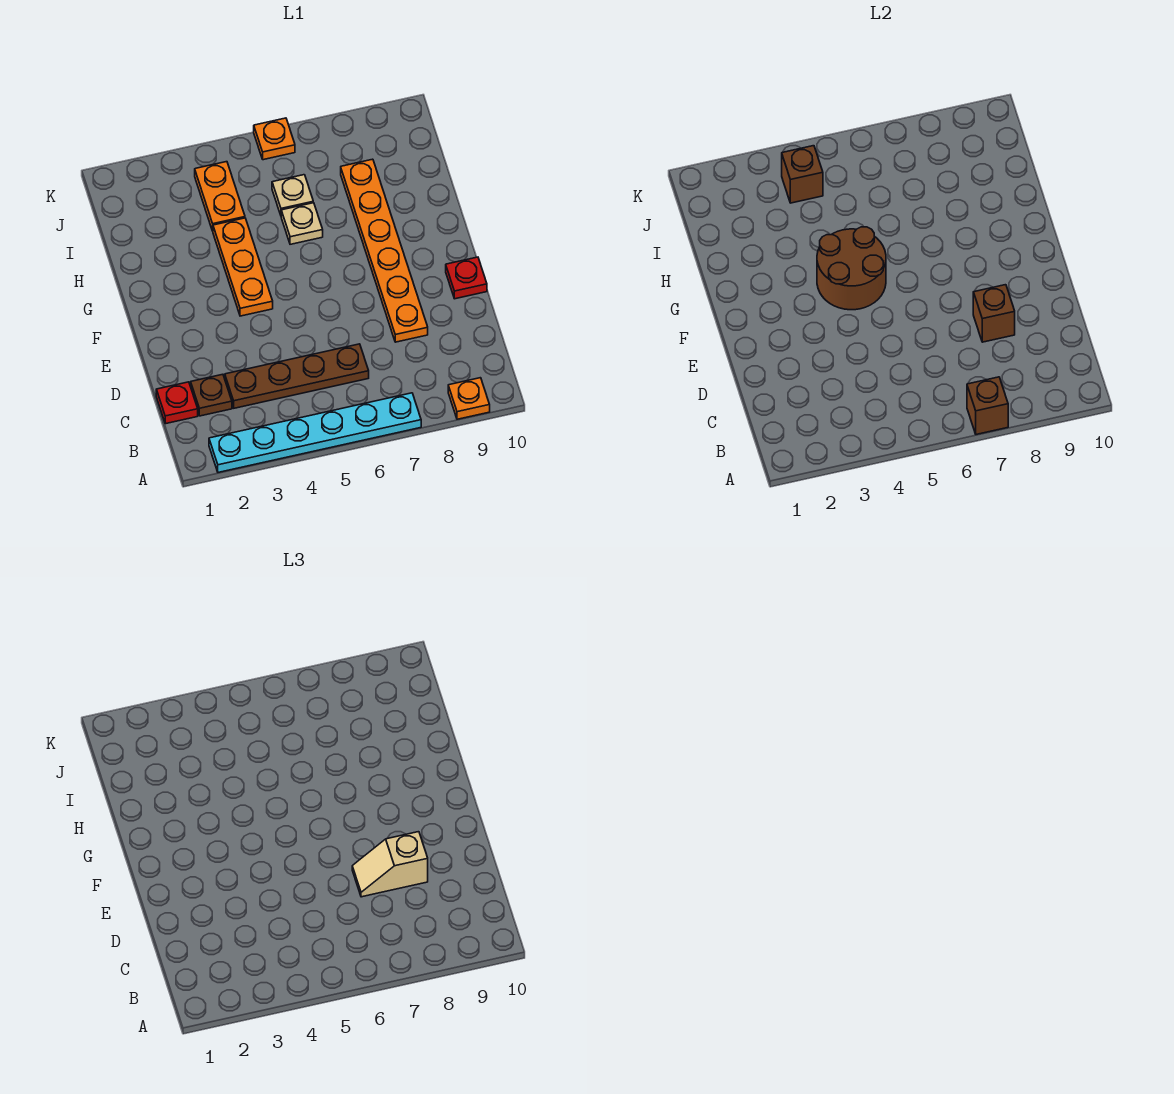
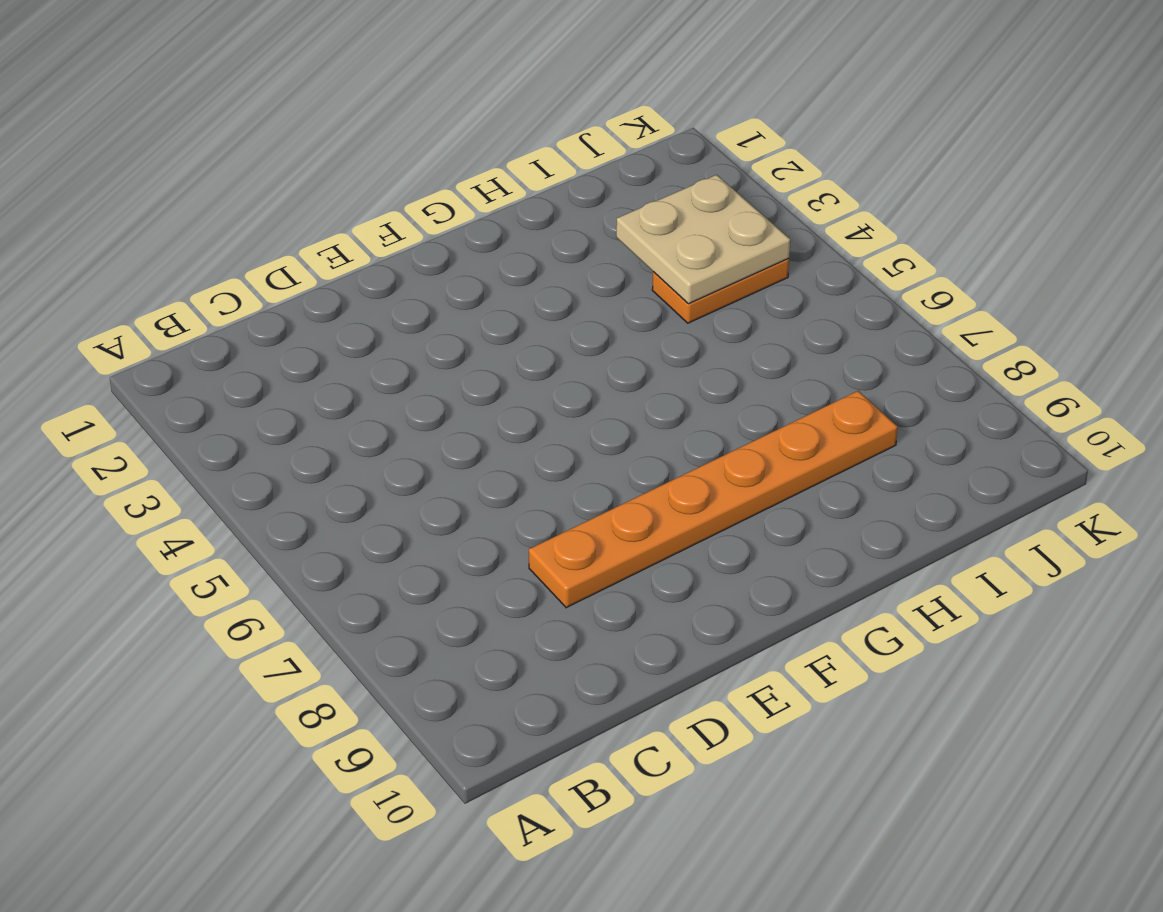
tan plate I3:J4 level 2 -> brown brick J4 level 2
none -> cyan plate A2:A7 level 1
none -> orange plate A9 level 1
none -> red plate C1 level 1

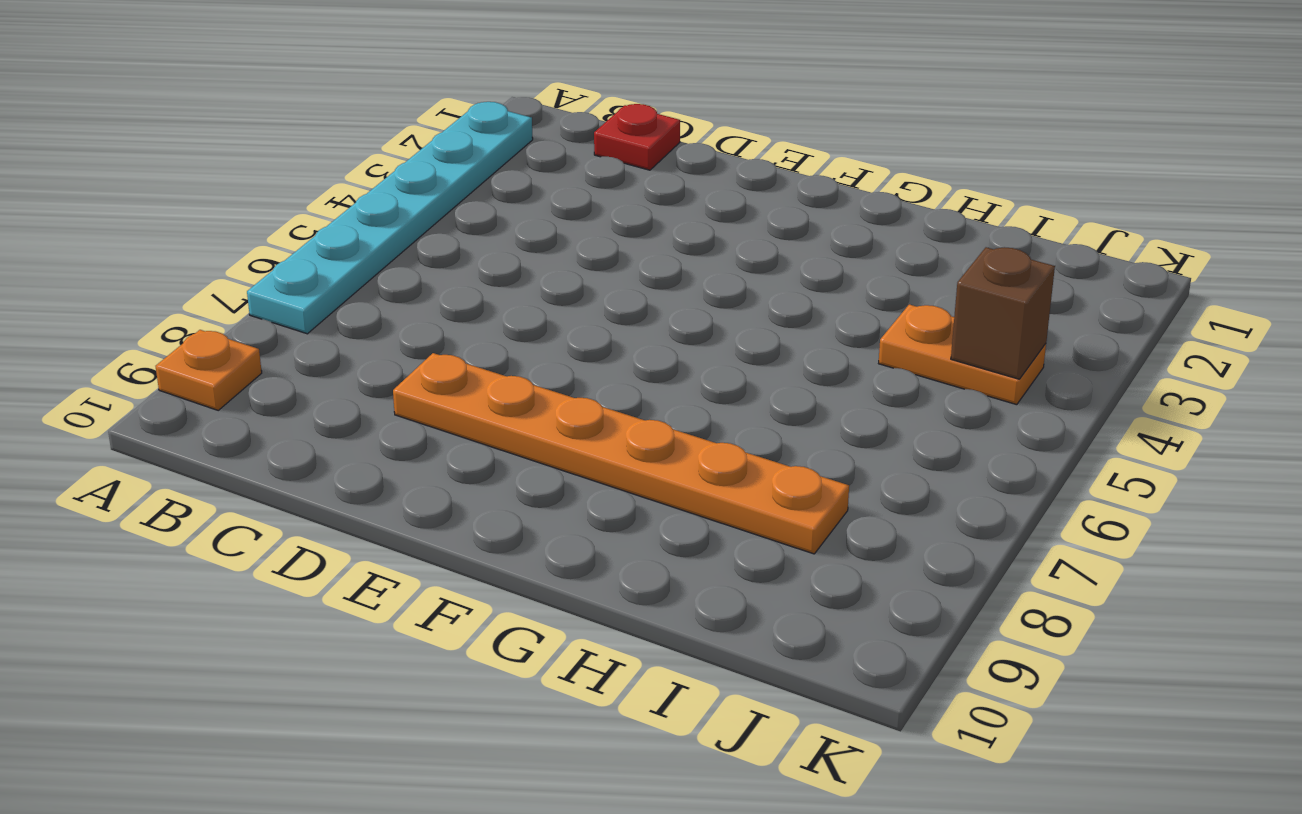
none -> brown plate C2 level 1
none -> brown plate C3:C6 level 1
none -> red plate E10 level 1

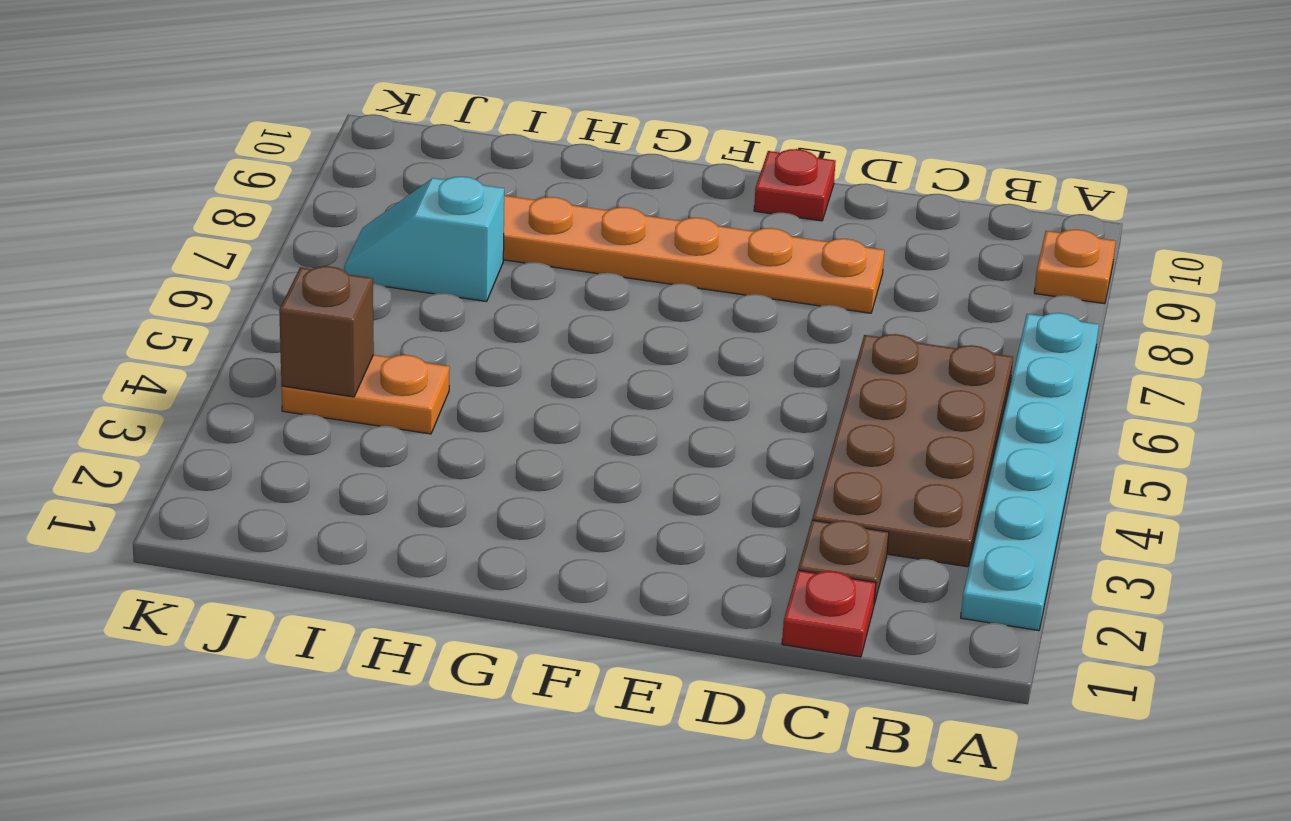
brown plate B3:C6 level 1 -> brown plate C3:C6 level 1
cyan slope I7:J7 level 1 top I -> none
none -> orange plate F4:H4 level 1
none -> tan plate H6 level 1
none -> tan plate I6 level 1

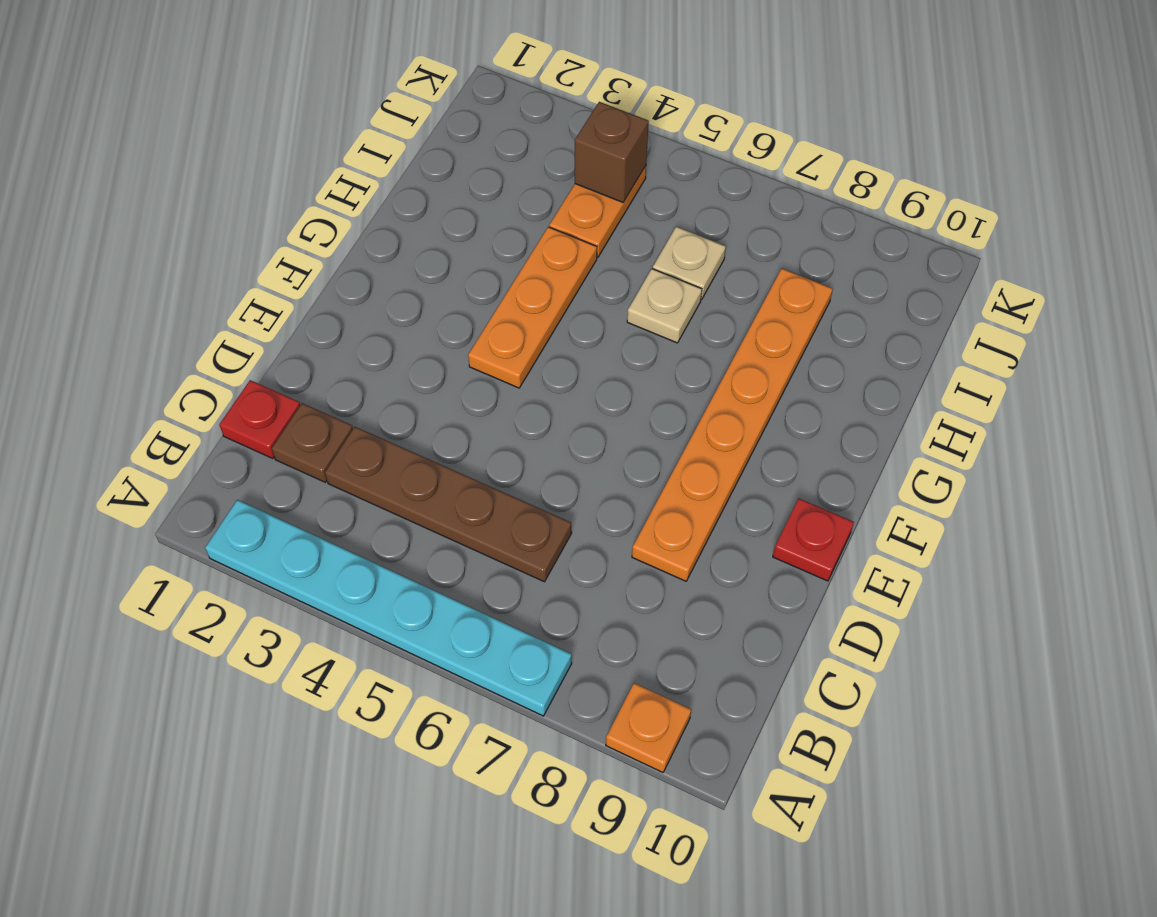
none -> orange plate K6 level 1
none -> brown brick A7 level 2
none -> brown brick D8 level 2

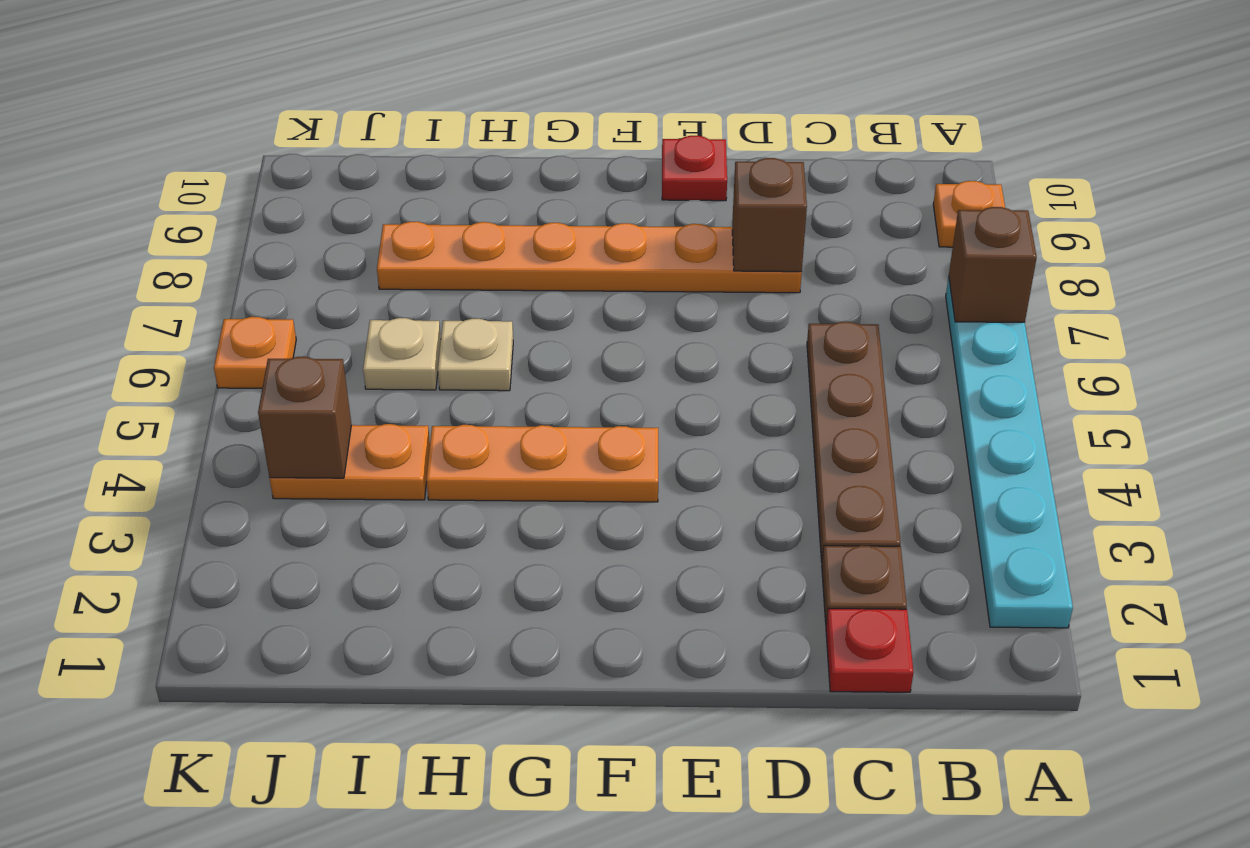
none -> brown round brick F4:G5 level 2
none -> tan slope D7:D8 level 3 top 8

